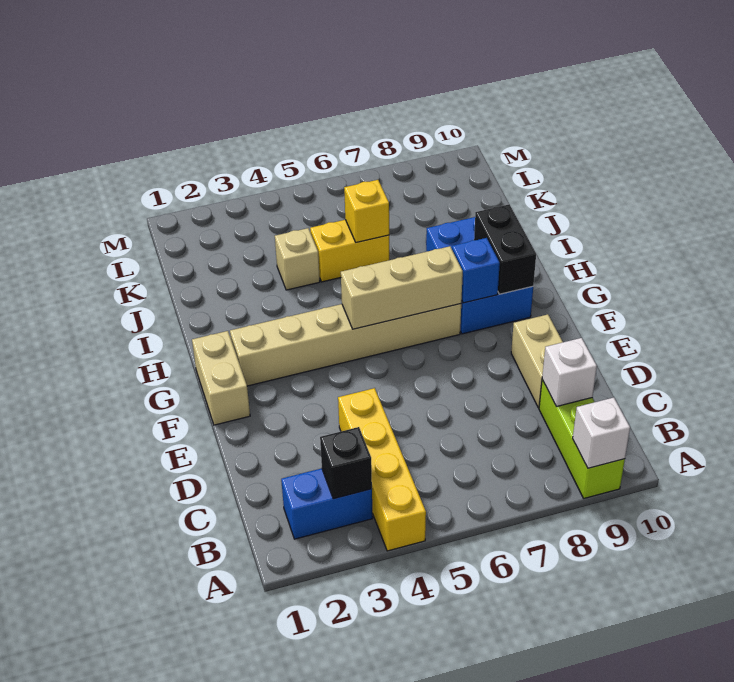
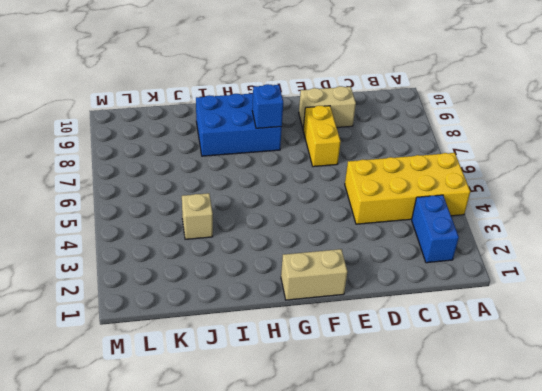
yellow brick A4:D5 level 1 -> yellow brick A4:D4 level 1
yellow brick E7:E8 level 1 -> yellow brick J5:J6 level 1
none -> lime brick A9:C9 level 1
none -> tan brick G2:G7 level 1
none -> white brick A9 level 2

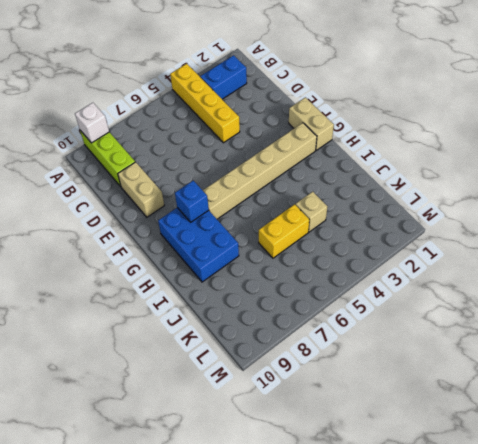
none -> black brick B3 level 2
none -> white brick C9 level 2
none -> tan brick G5:G7 level 2

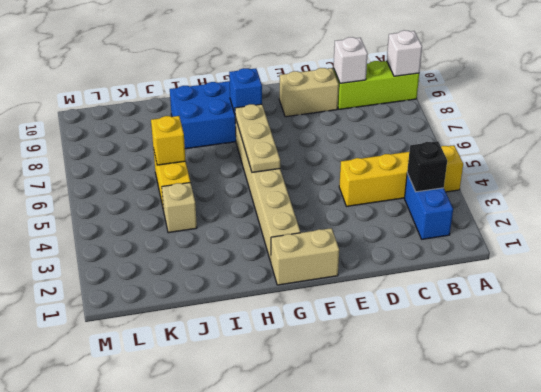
tan plate G5:G7 level 2 -> tan brick G5:G7 level 2
none -> black brick G9:H9 level 2

